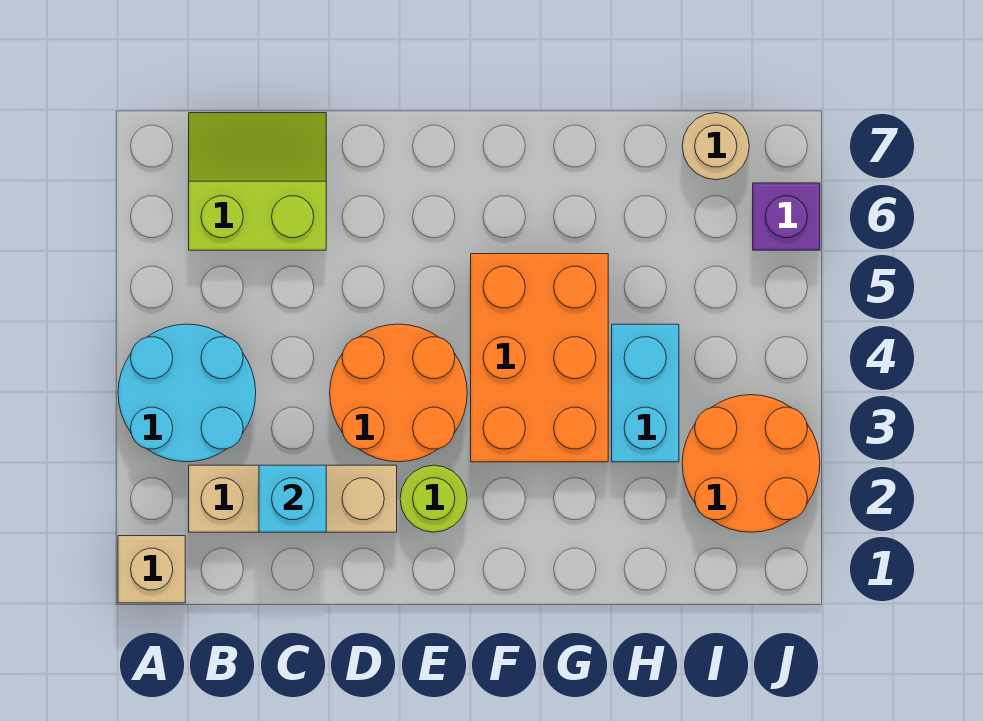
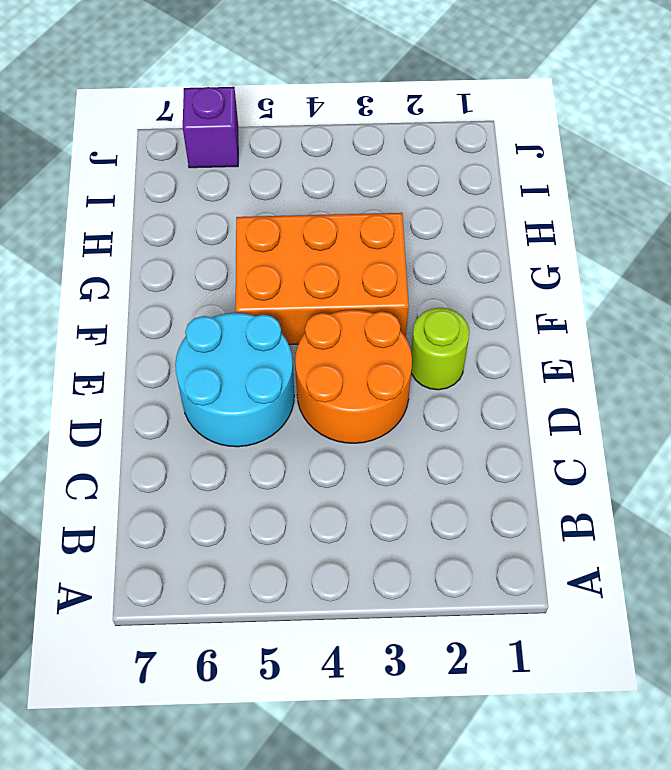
cyan round brick D5:E6 level 1 -> cyan round brick A3:B4 level 1
none -> tan brick A1 level 1
none -> tan brick B2:D2 level 1
none -> lime slope B6:C7 level 1 top 6

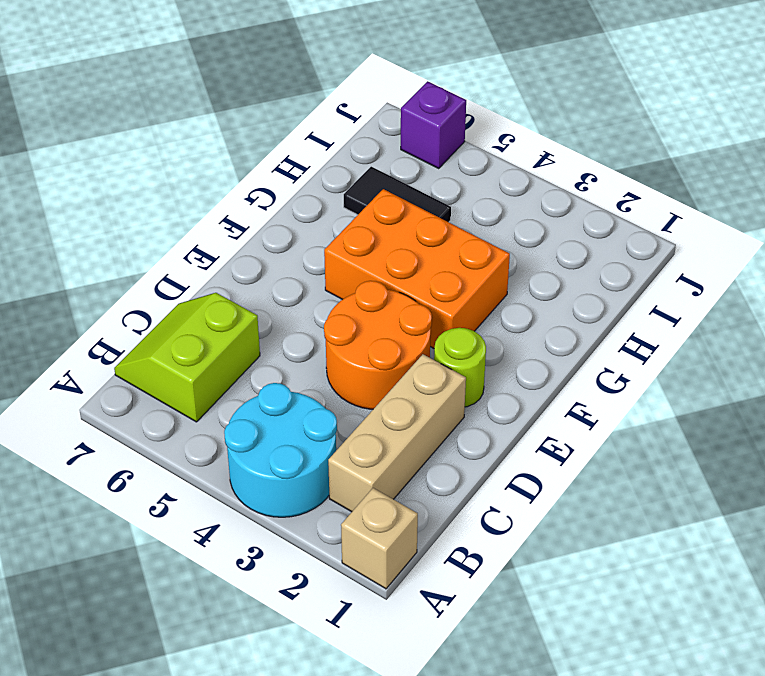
black tile H5:H6 level 1 -> none
none -> cyan brick H3:H4 level 1
none -> orange round brick I2:J3 level 1
none -> tan round brick I7 level 1

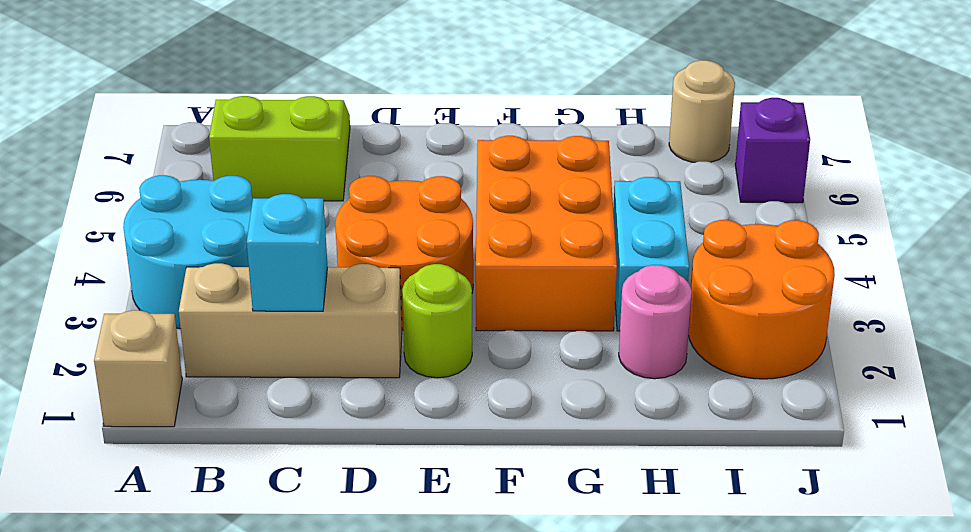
pink round brick H2 level 1 -> none

